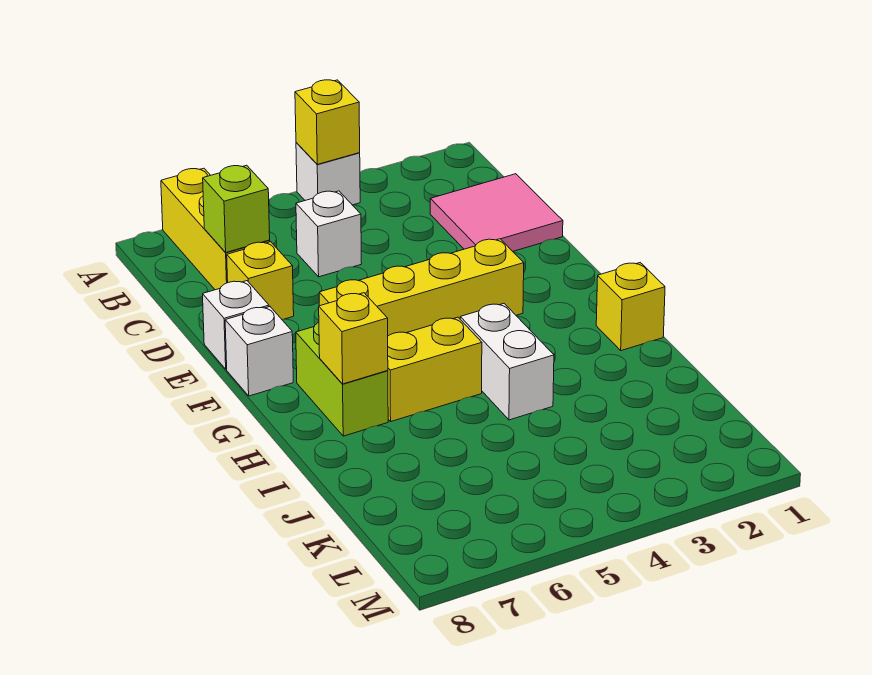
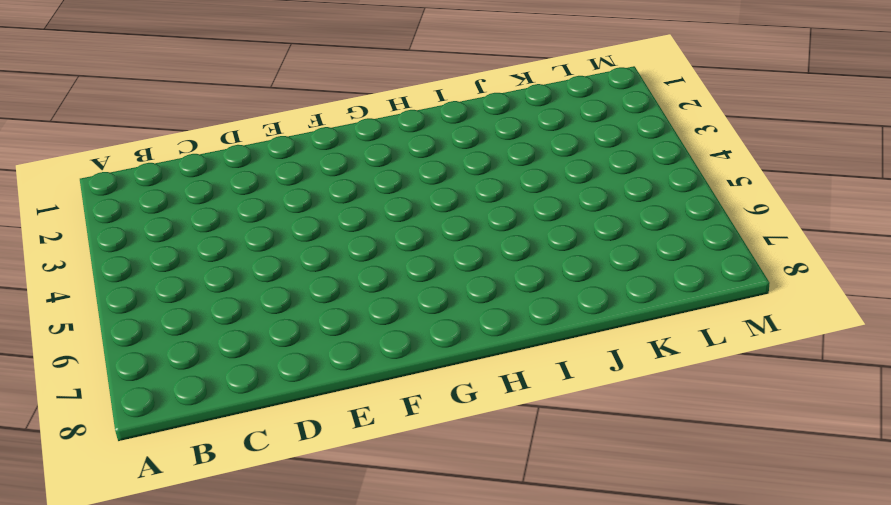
none -> white brick A4 level 1
none -> yellow brick A7:C7 level 1
none -> pink tile C1:D2 level 1

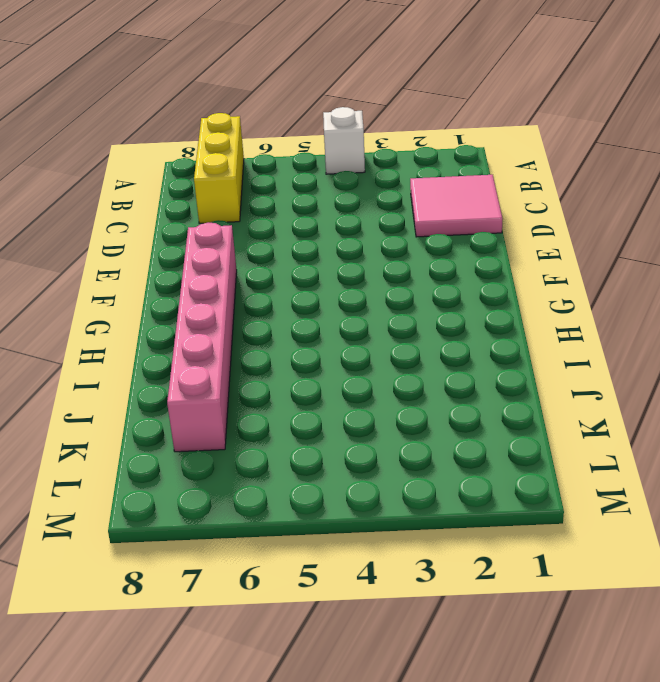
pink brick F7:K7 level 1 -> lime brick G7:H7 level 1
none -> white brick C5 level 1
none -> yellow brick D7 level 1
none -> white brick E8 level 1

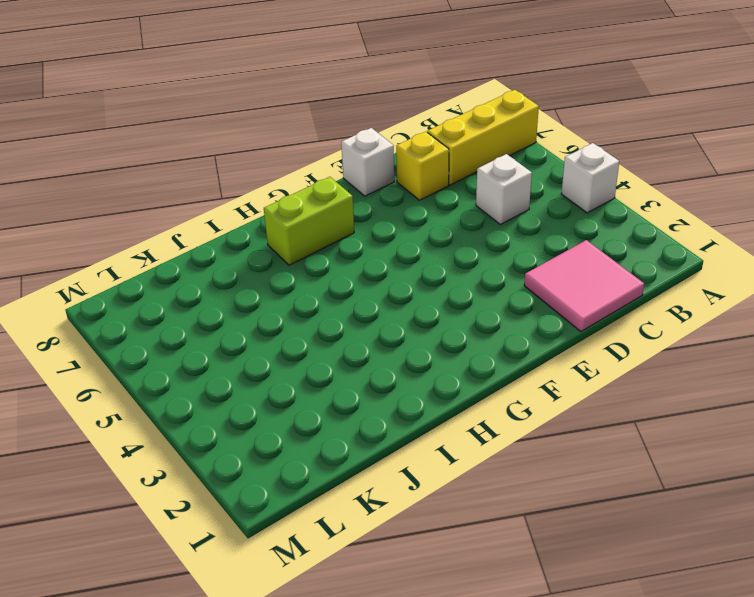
none -> yellow brick F3:F6 level 1
none -> white brick F8 level 1
none -> yellow brick H1 level 1

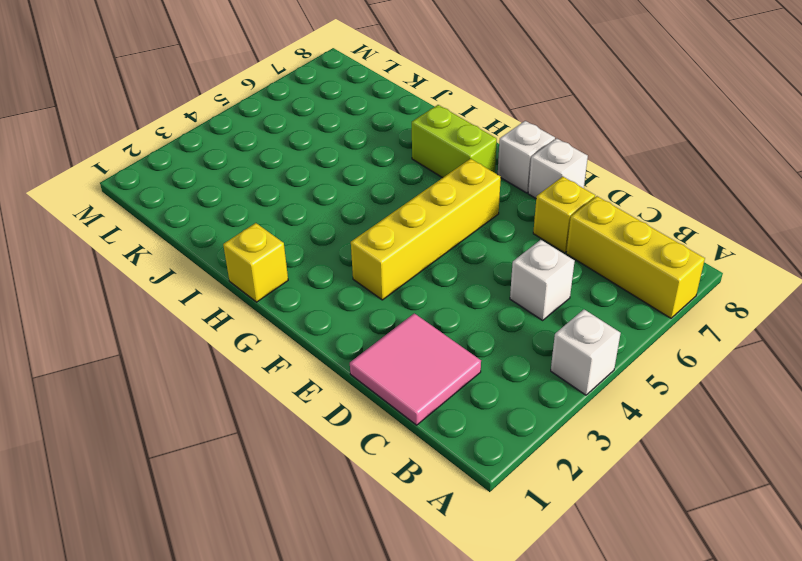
none -> white brick H4:I4 level 1
none -> yellow brick H5:H6 level 1
none -> yellow brick A4 level 2

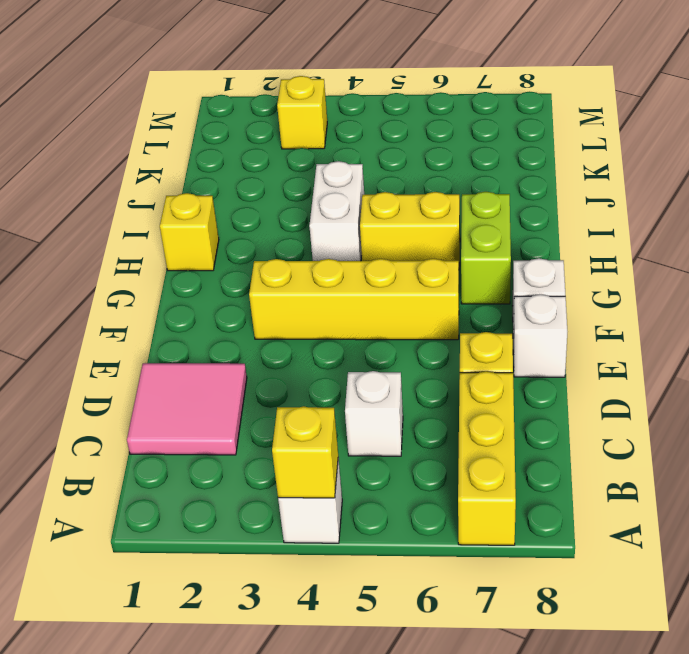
yellow brick L3 level 1 -> yellow brick H7 level 2
none -> lime brick C7 level 2

